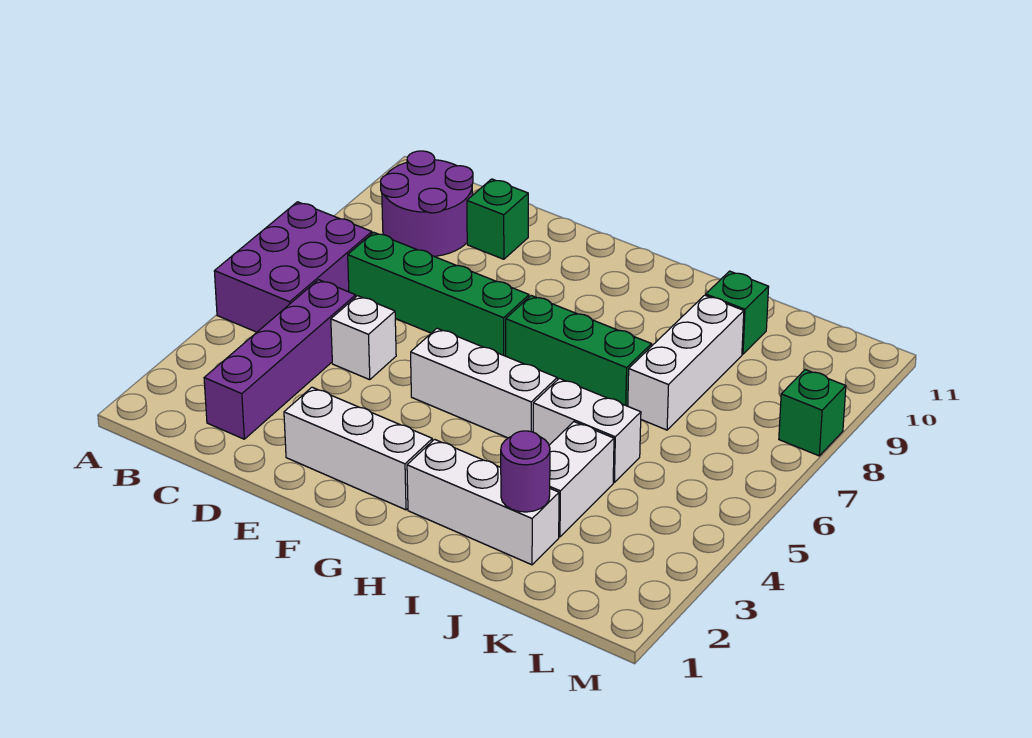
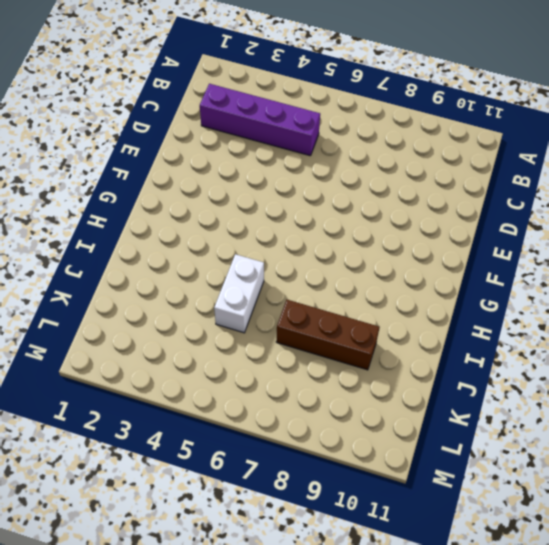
brown brick J7:J9 level 1 -> white brick J7:J9 level 1
none -> purple brick A5:B7 level 1
none -> purple round brick B9:C10 level 1
none -> green brick C7:F7 level 1

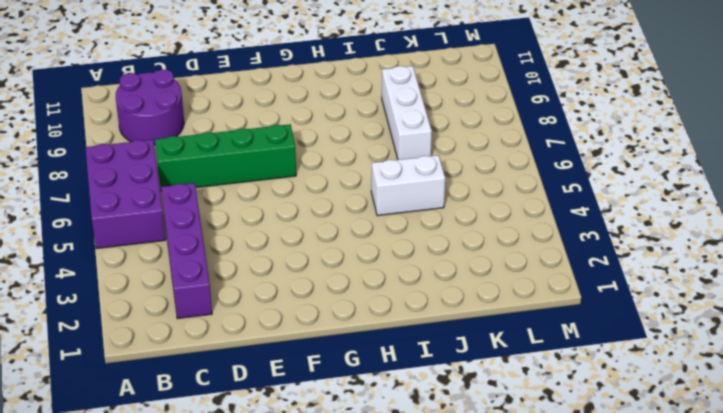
none -> white brick D5 level 1
none -> green brick D10 level 1
none -> white brick E2:G2 level 1

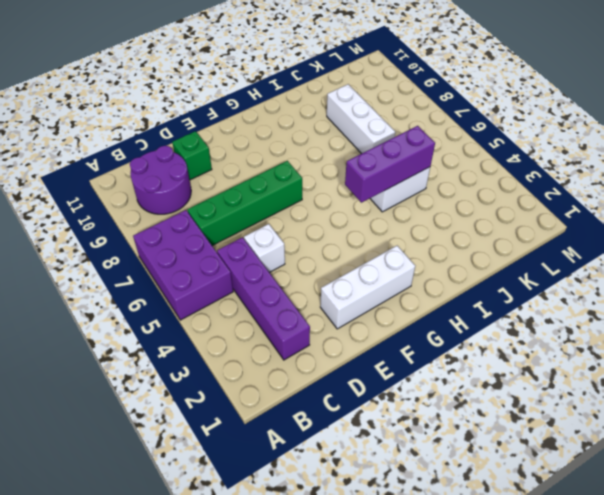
purple brick H5:J5 level 2 -> none
none -> white brick F5:H5 level 1
none -> green brick G7:I7 level 1
none -> white brick H2:J2 level 1

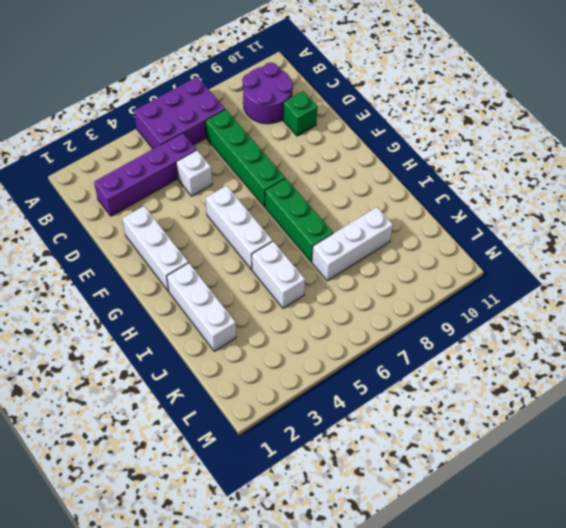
none -> white brick J3:J4 level 1
none -> green brick J10 level 1
none -> green brick M8 level 1

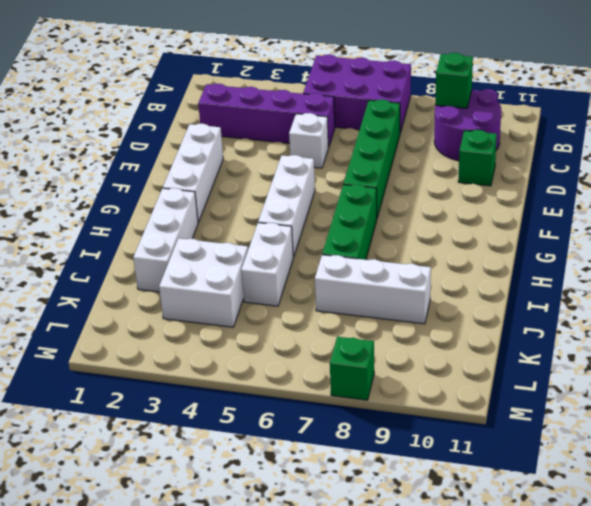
green brick B9 level 2 -> green brick J10 level 1
white brick J3:K4 level 1 -> white brick J3:J4 level 1
none -> purple round brick J2 level 2

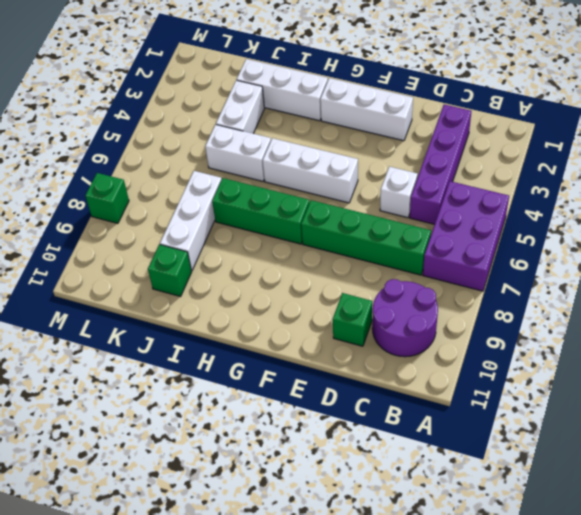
none -> purple round brick J2 level 2

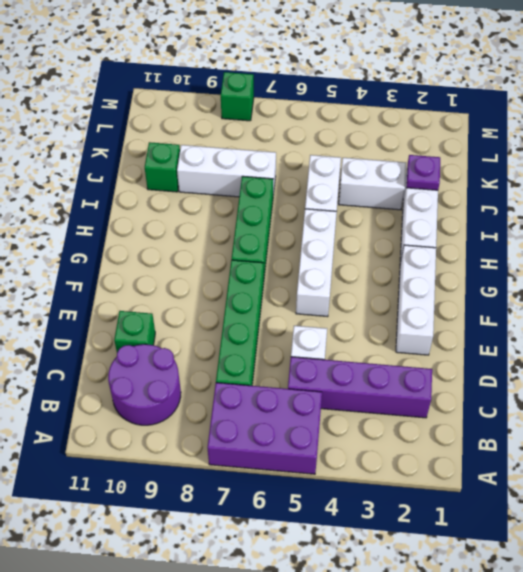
purple plate J2 level 2 -> purple round brick J2 level 2

